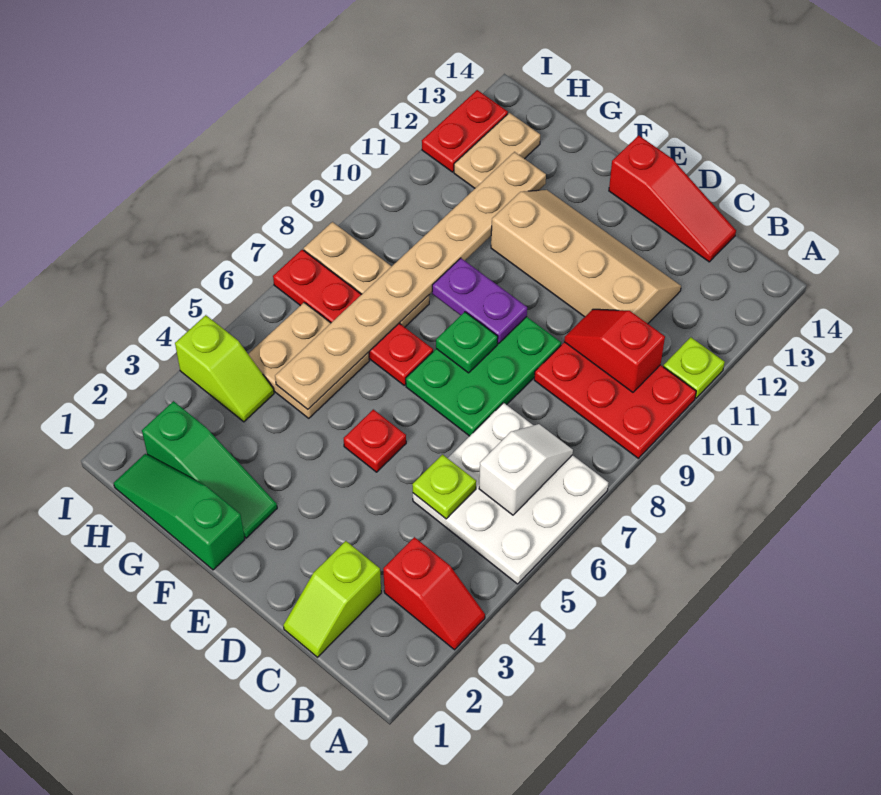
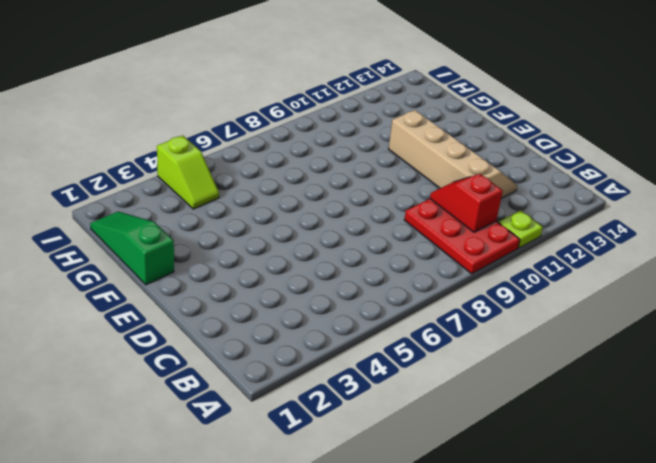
none -> red slope A3:B3 level 1 top B
none -> white plate A5:C7 level 1
none -> lime slope C1:C2 level 1 top 2

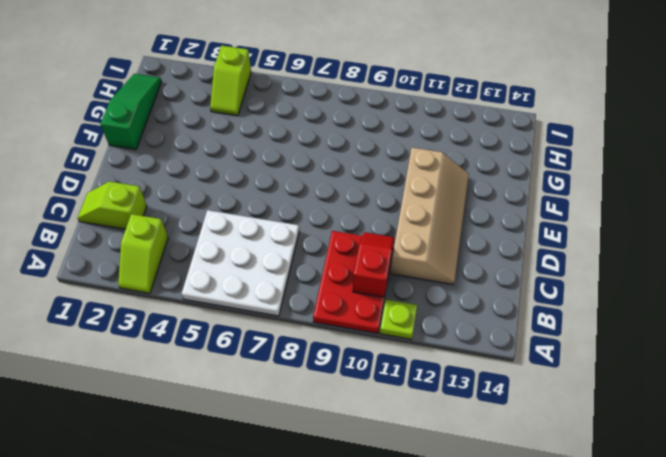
lime slope A3:B3 level 1 top B -> red slope A3:B3 level 1 top B
none -> red slope C14:E14 level 1 top E
none -> green plate D7:E9 level 1
none -> red plate E5 level 1

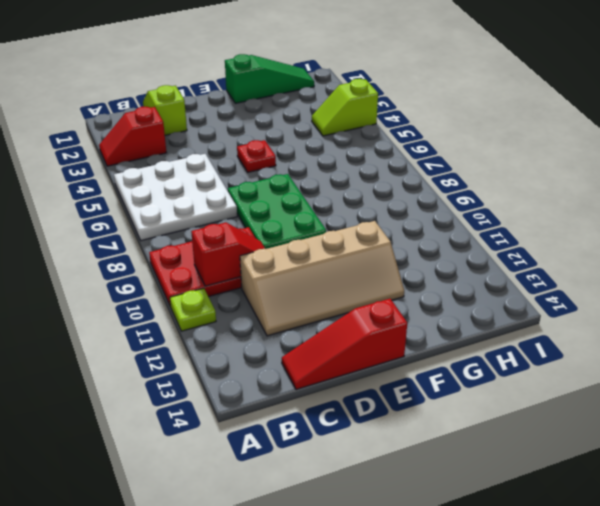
none -> green slope F2:H2 level 1 top H
none -> red plate F7:I7 level 1
none -> tan plate G5:H6 level 1

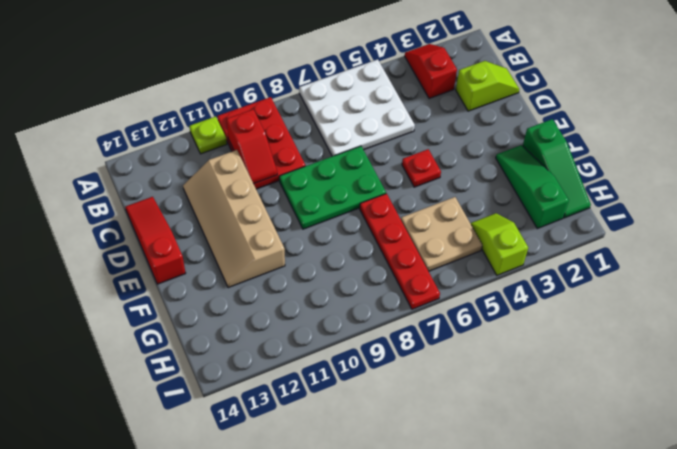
none -> tan plate G8:I8 level 1
none -> tan plate H12:H13 level 1
none -> red plate I12:I13 level 1

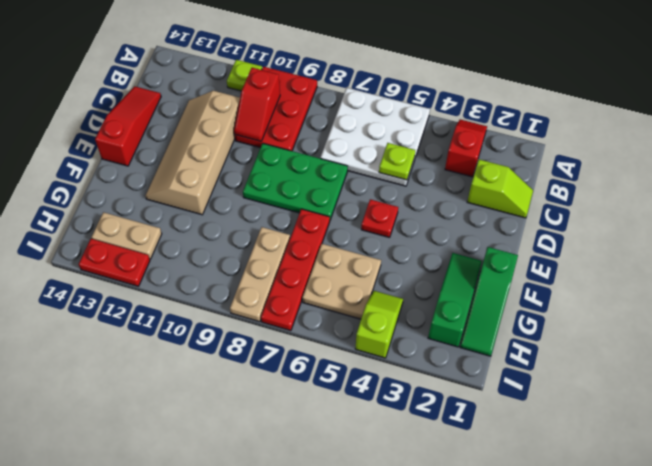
none -> white slope B6:B7 level 2 top 6
none -> green plate E8 level 2
none -> purple plate E9:F9 level 2

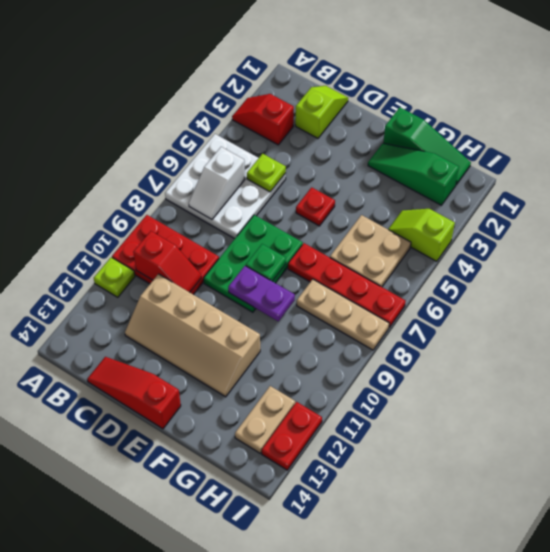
none -> tan plate G5:G12 level 2

